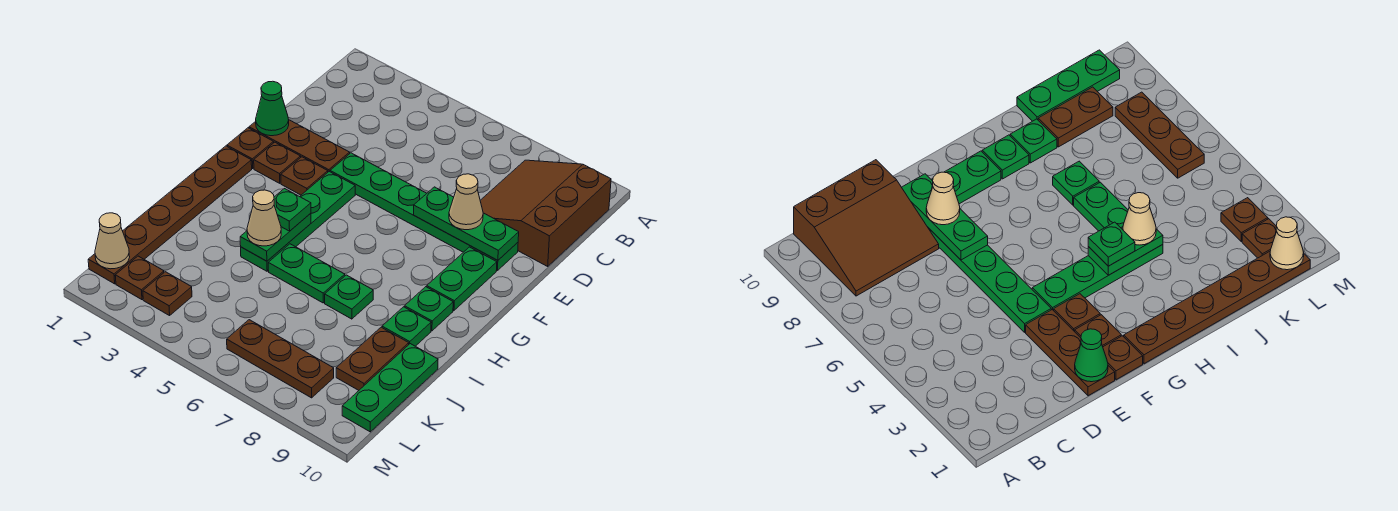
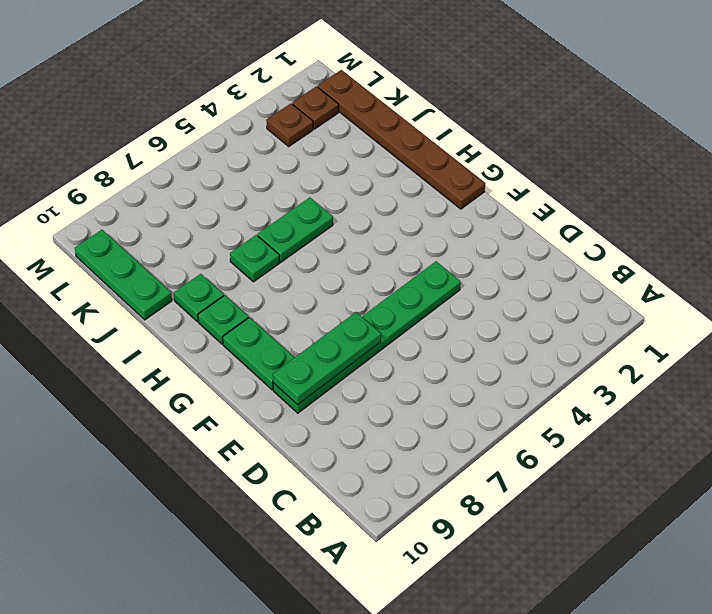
none -> brown slope B8:D10 level 1 top 10
none -> brown plate E1:E3 level 1
none -> brown plate F1 level 1

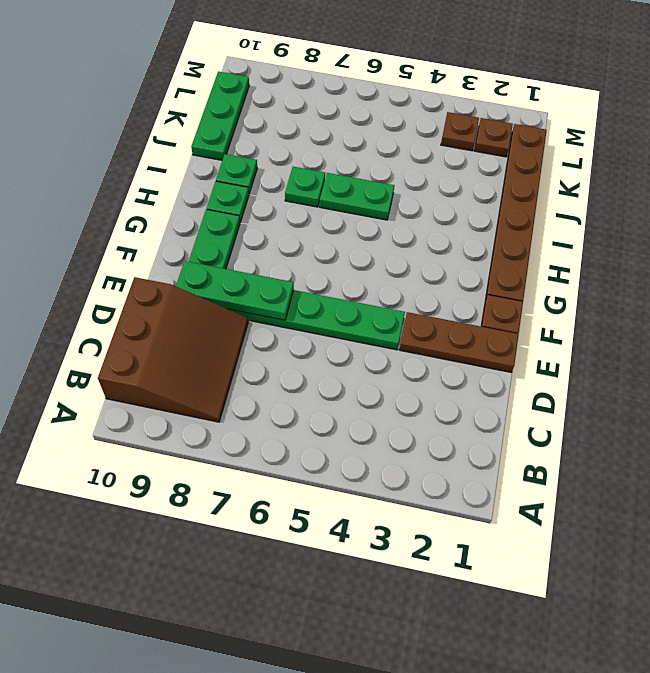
none -> brown plate F2 level 1
none -> brown plate F3 level 1
none -> green plate F4:I4 level 1

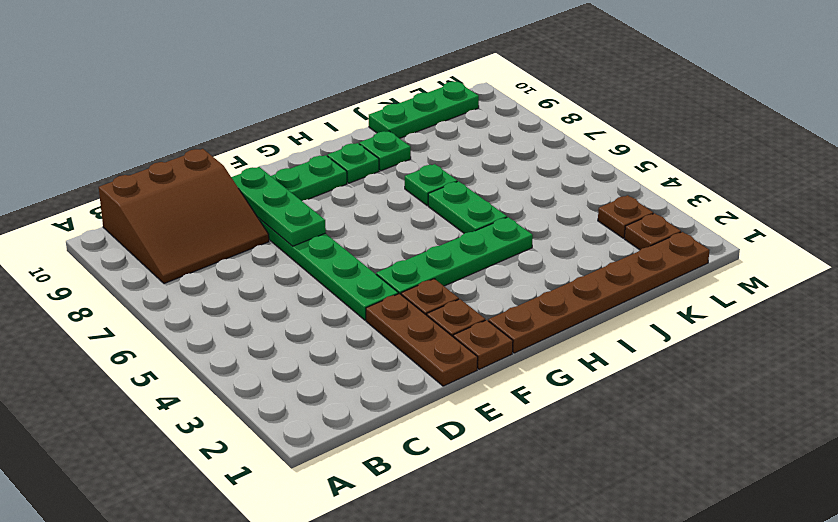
none -> brown plate J9:K9 level 1
none -> brown plate L6:L8 level 1
none -> green cone E1 level 2

